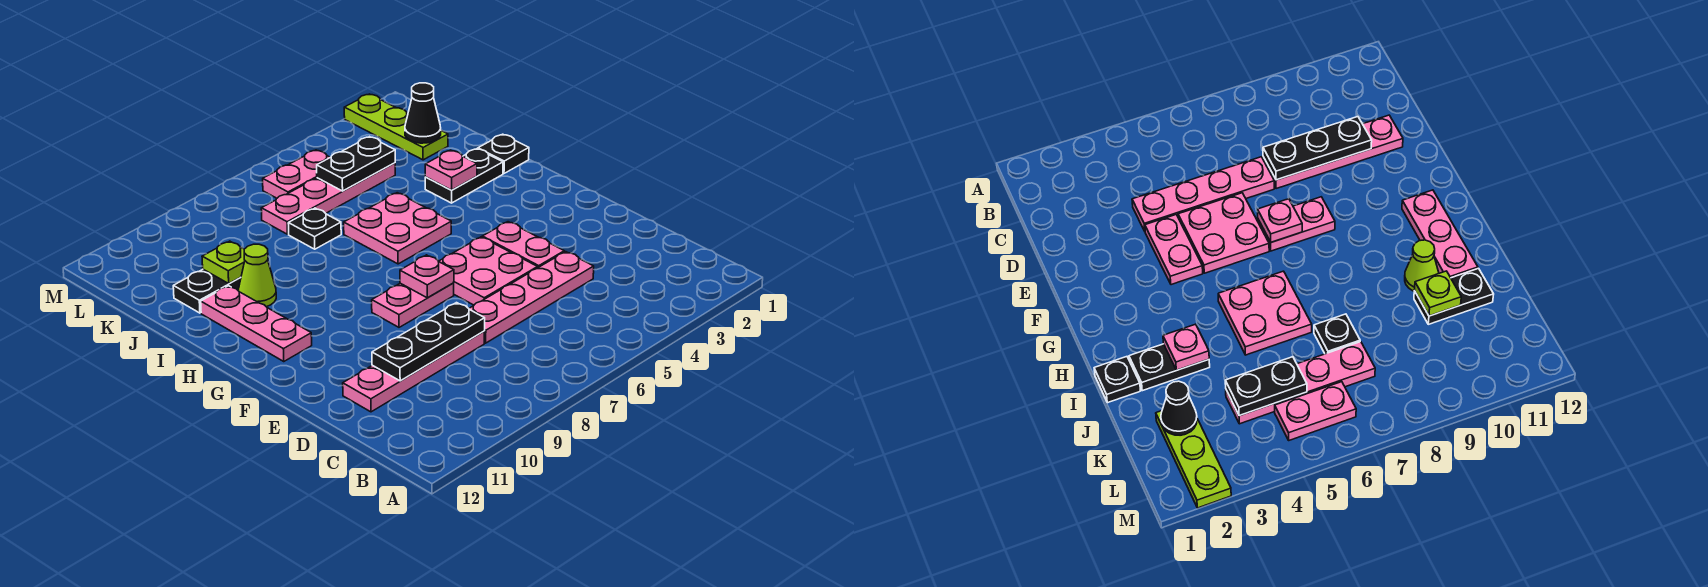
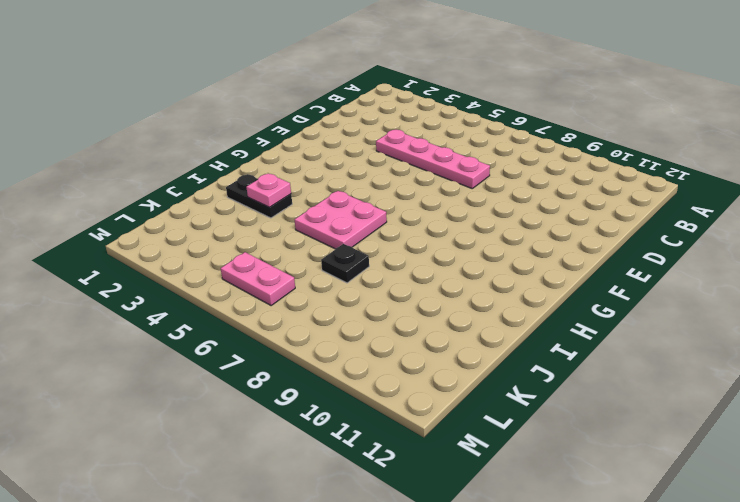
none -> pink plate D8:D11 level 1
none -> pink plate E4:F4 level 1
none -> pink plate E5:F6 level 1

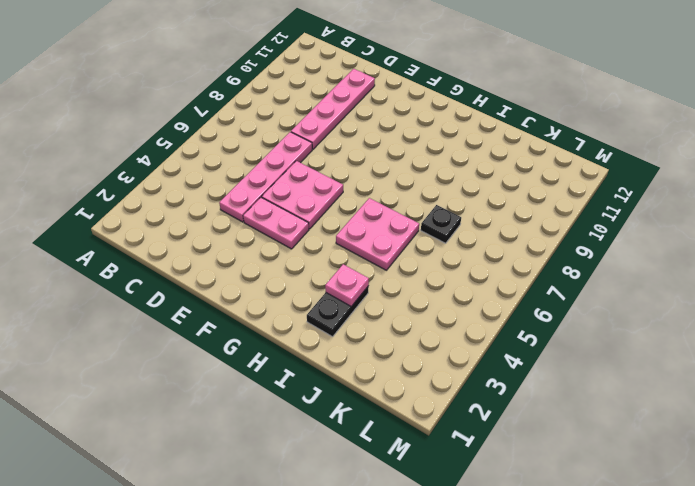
none -> pink plate F7:F8 level 1
none -> pink plate G11:I11 level 1
none -> black plate I1 level 1

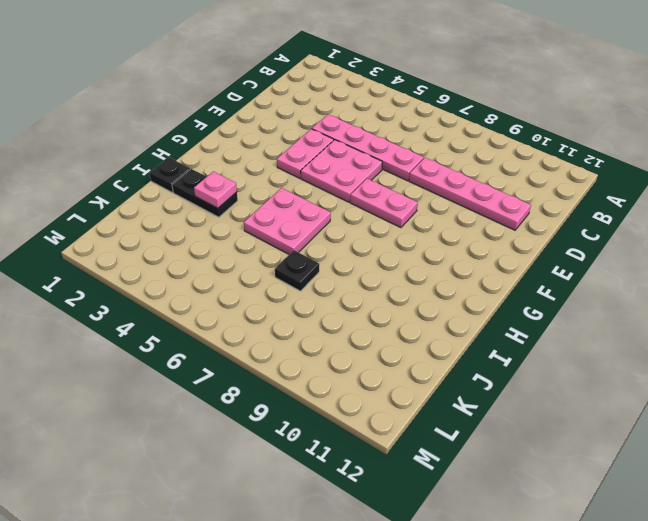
none -> pink plate G11:I11 level 1
none -> lime cone I10 level 1
none -> black plate J10:J11 level 1

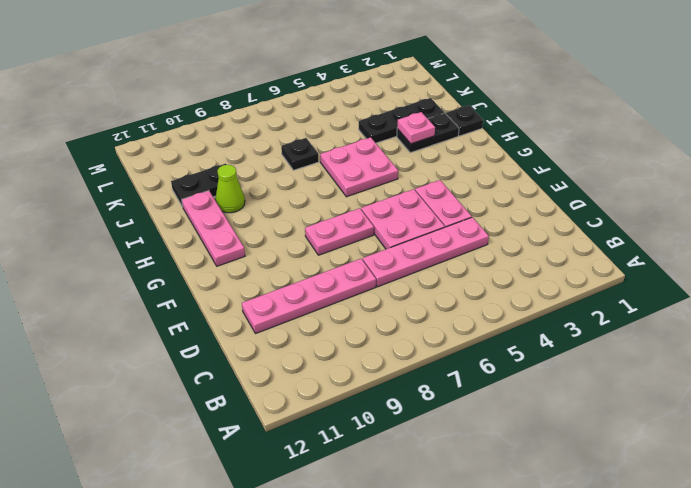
black plate J2:J4 level 1 -> black plate D8:D10 level 2
none -> lime plate K2:M2 level 1
none -> pink plate K4:K7 level 1
none -> pink plate L5:L6 level 1

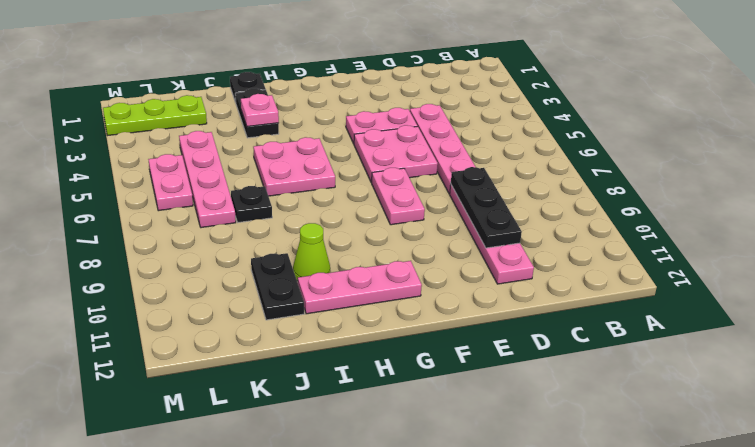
none -> pink plate F7 level 2
none -> lime plate J10 level 2
none -> black cone K2 level 2

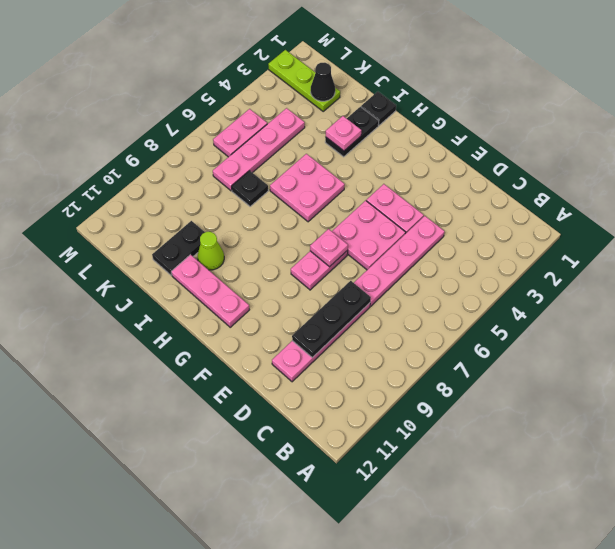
none -> lime plate J10 level 2
none -> black plate K4:K5 level 2

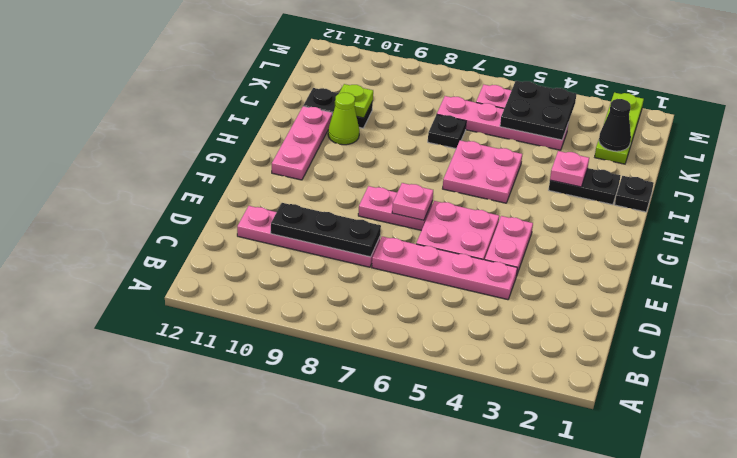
black plate K4:L5 level 2 -> black plate K4:K5 level 2

